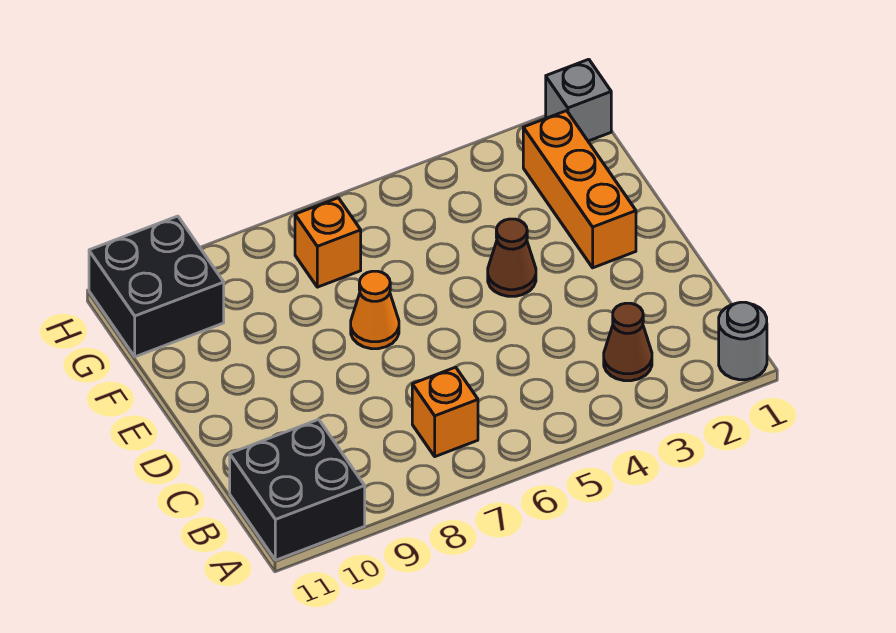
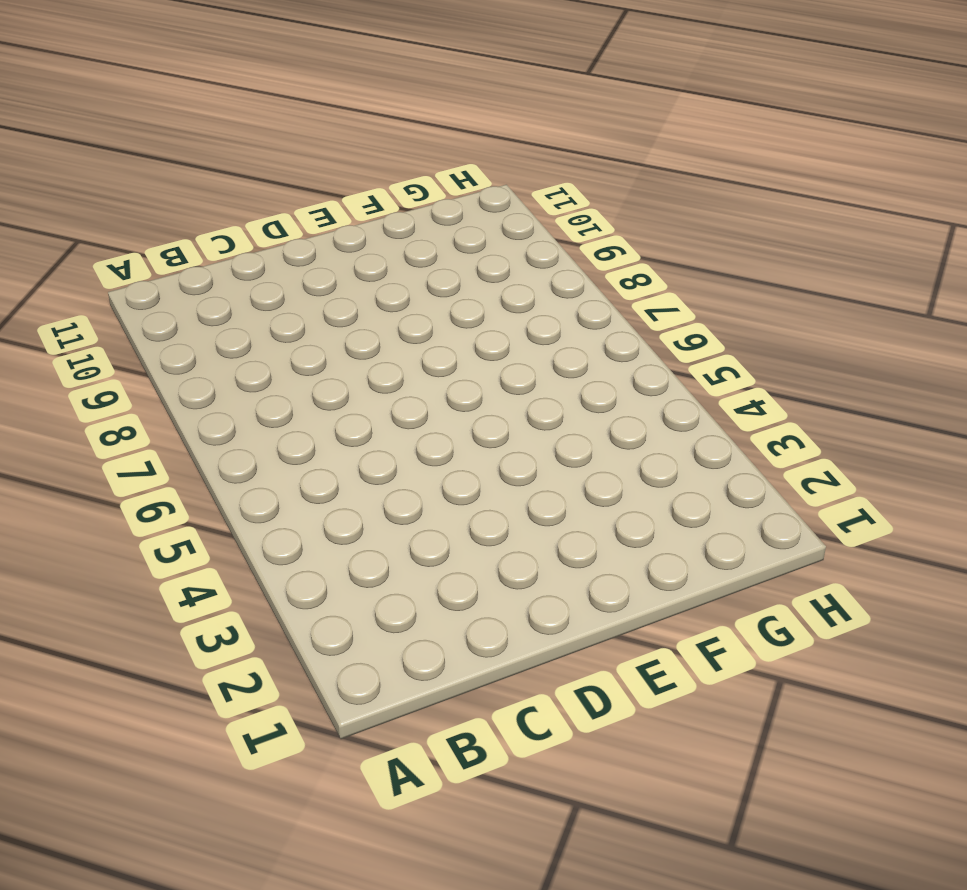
none -> grey round brick A1 level 1
none -> black brick A10:B11 level 1

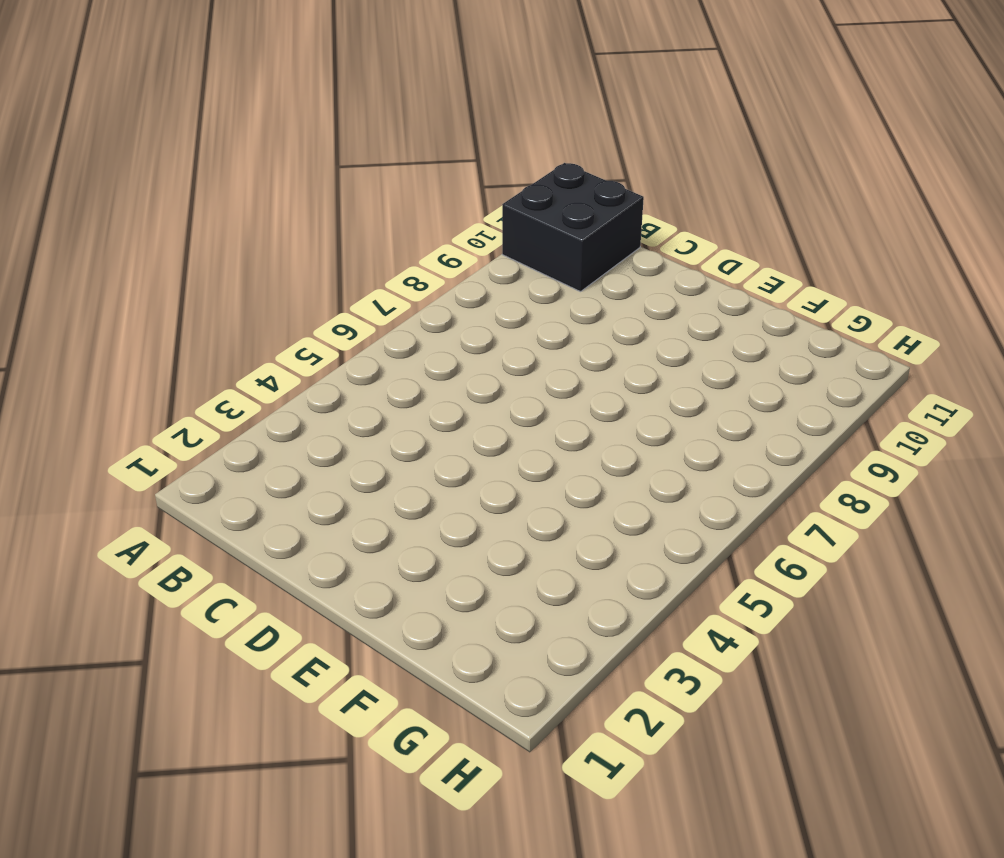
none -> grey round brick A1 level 1
none -> brown cone B3 level 1

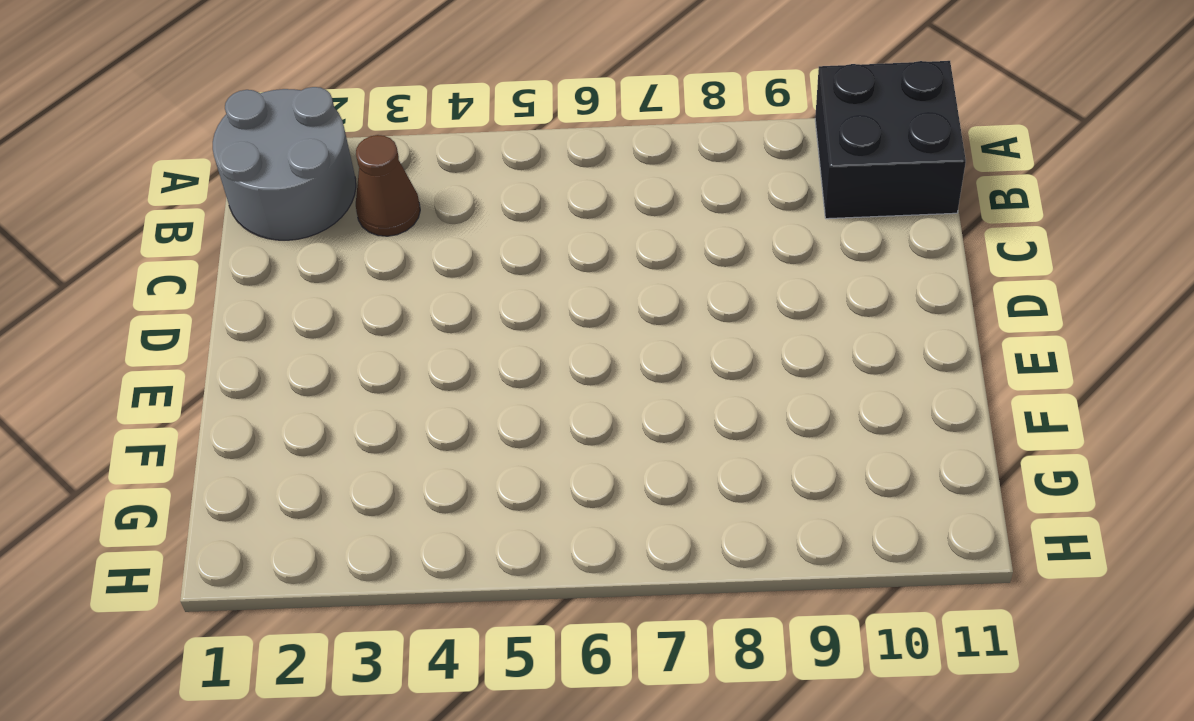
grey round brick A1:B2 level 1 -> grey round brick A1 level 1
none -> orange brick B7 level 1
none -> orange brick E2:G2 level 1

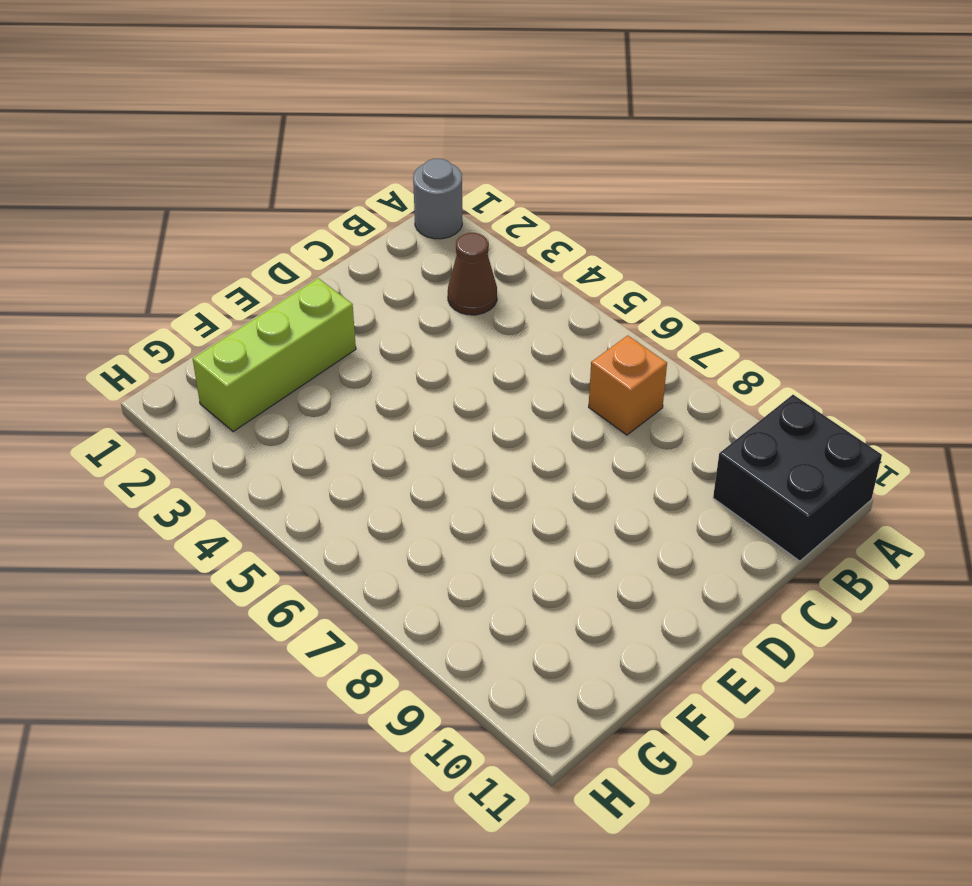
lime brick E2:G2 level 1 -> orange brick E2:G2 level 1
none -> brown cone E4 level 1
none -> orange cone E7 level 1

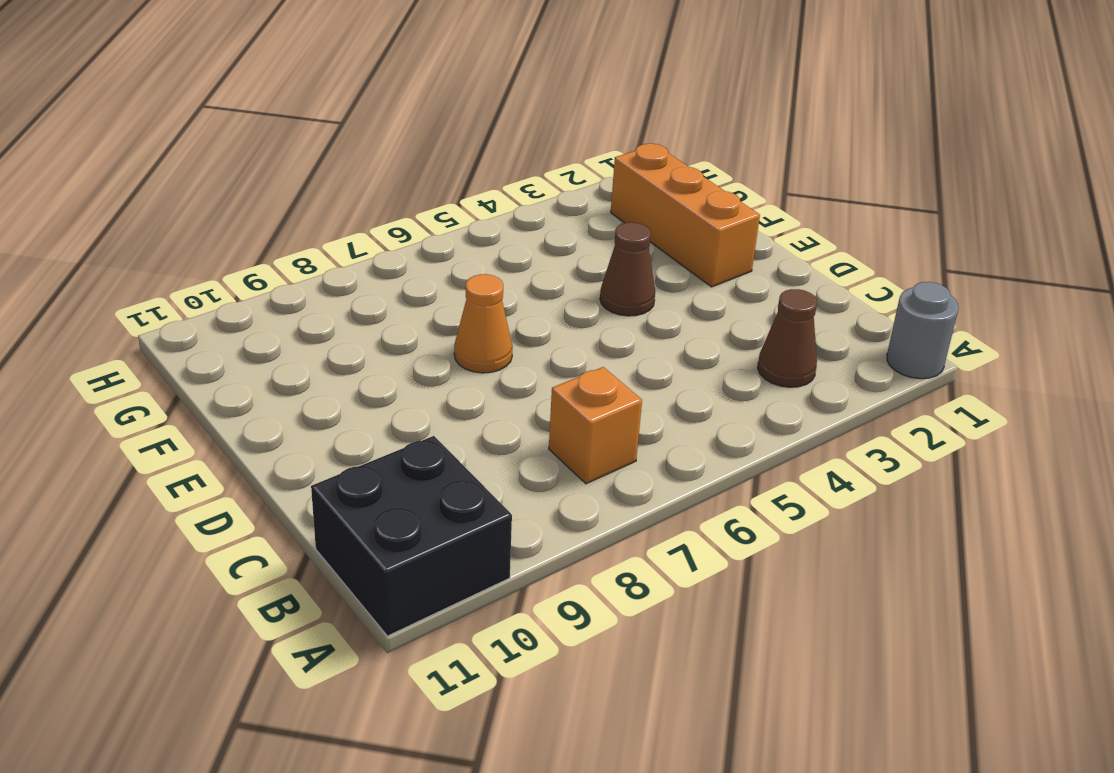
none -> orange brick G7 level 1
none -> black brick G10:H11 level 1

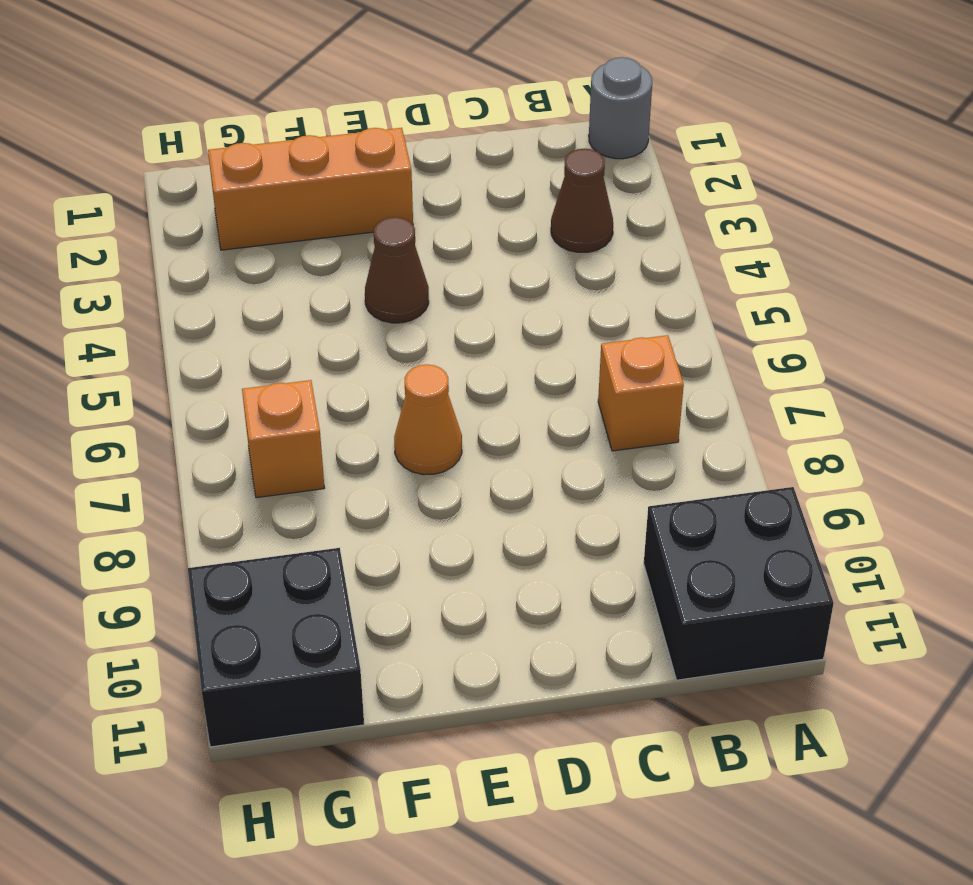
none -> grey brick H1 level 1

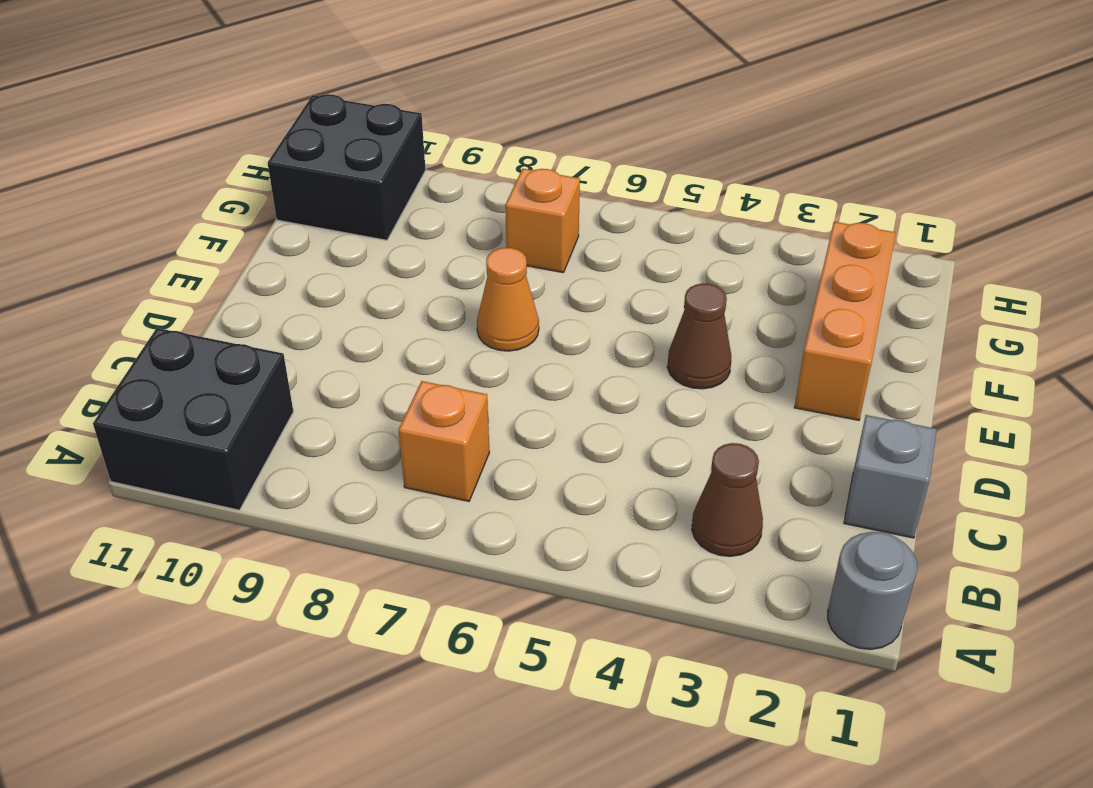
grey brick C1 level 1 -> grey brick H1 level 1

